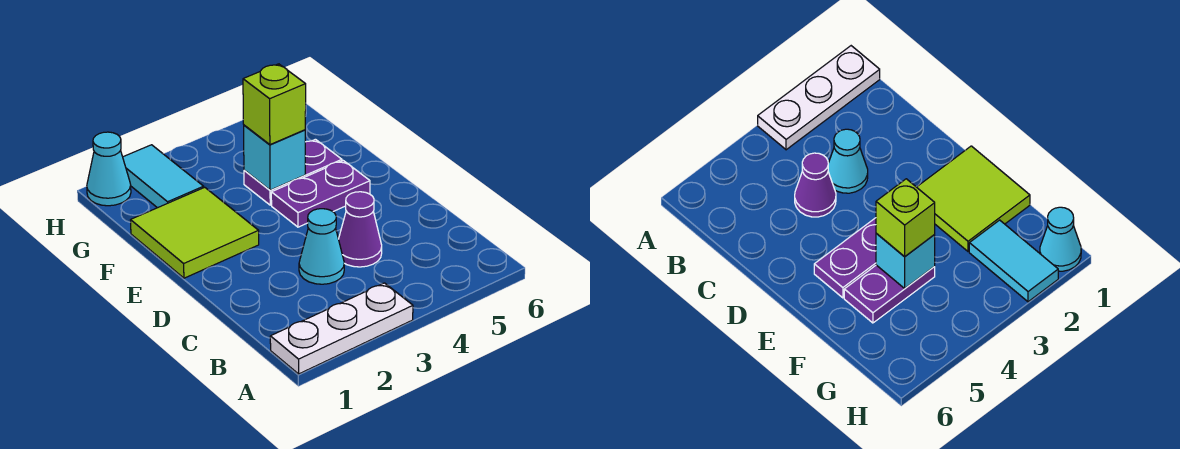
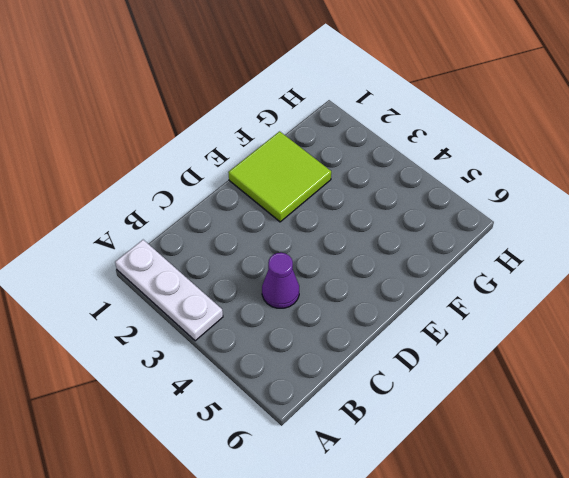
none -> cyan cone C3 level 1
none -> purple plate E4:E5 level 1

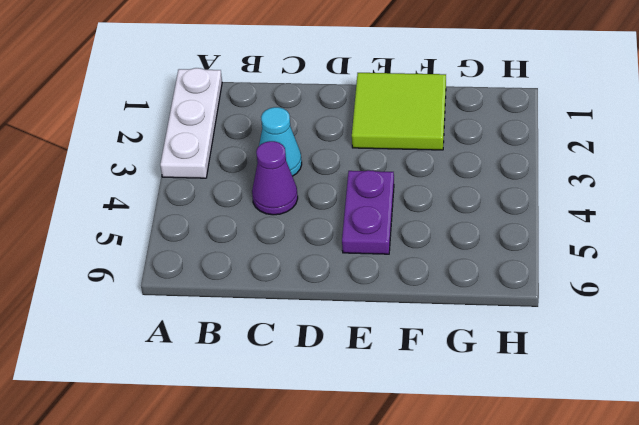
none -> purple plate F4:F5 level 1
none -> cyan tile G2:H2 level 1

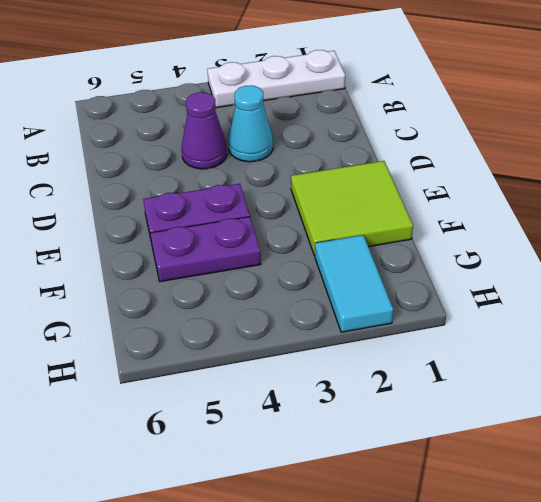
none -> cyan cone H1 level 1
none -> cyan brick F4 level 2

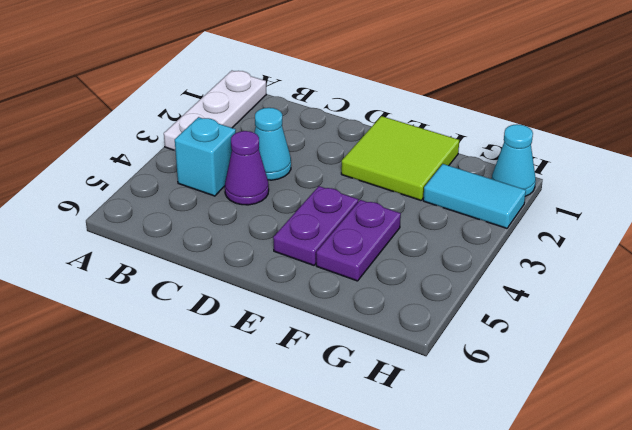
cyan brick B4 level 1 -> cyan brick F4 level 2
none -> lime brick F4 level 3

